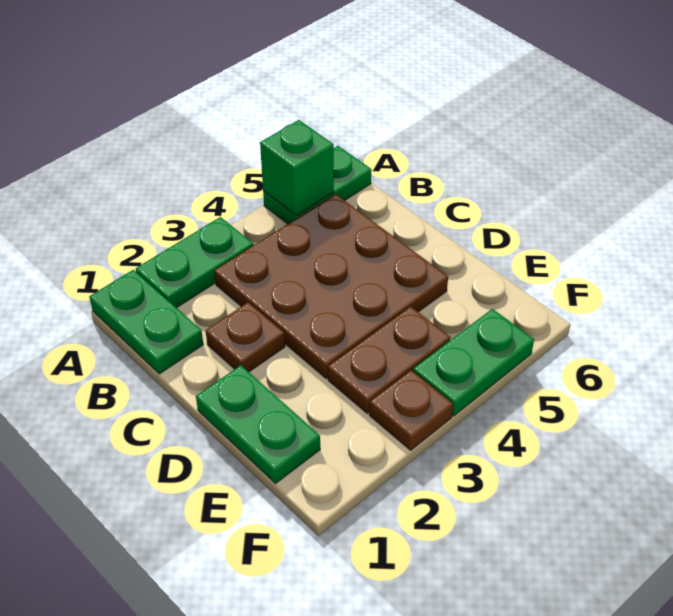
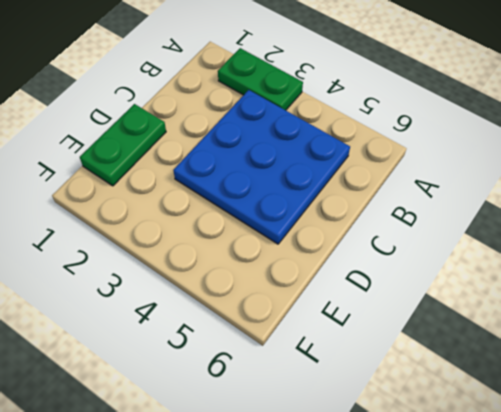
blue plate B3:D5 level 1 -> brown plate B3:D5 level 1
none -> green plate A1:B1 level 1
none -> green plate A5:A6 level 1

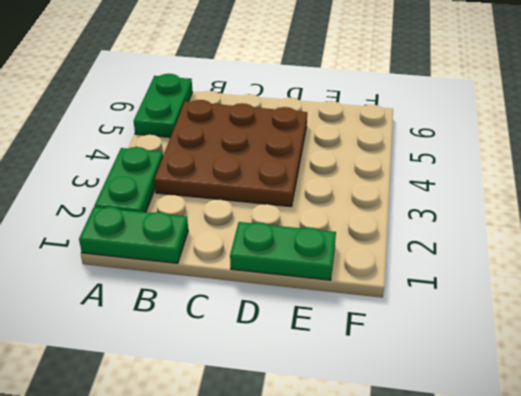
none -> brown plate C2 level 1
none -> brown plate E3:E4 level 1

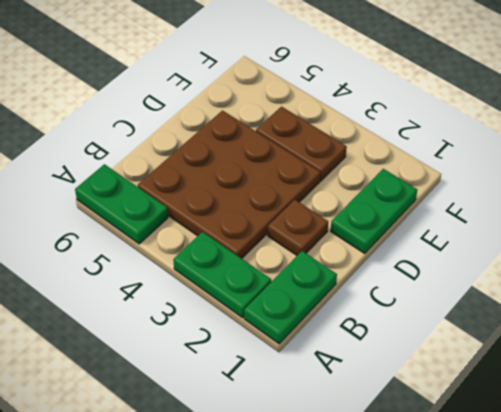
none -> brown plate F3 level 1
none -> green plate F4:F5 level 1

